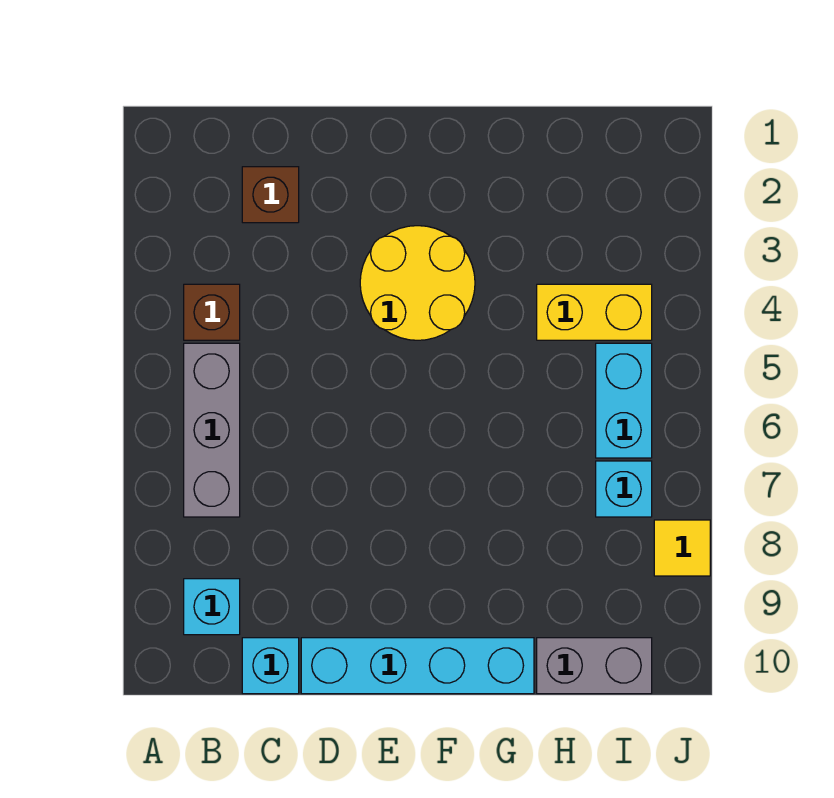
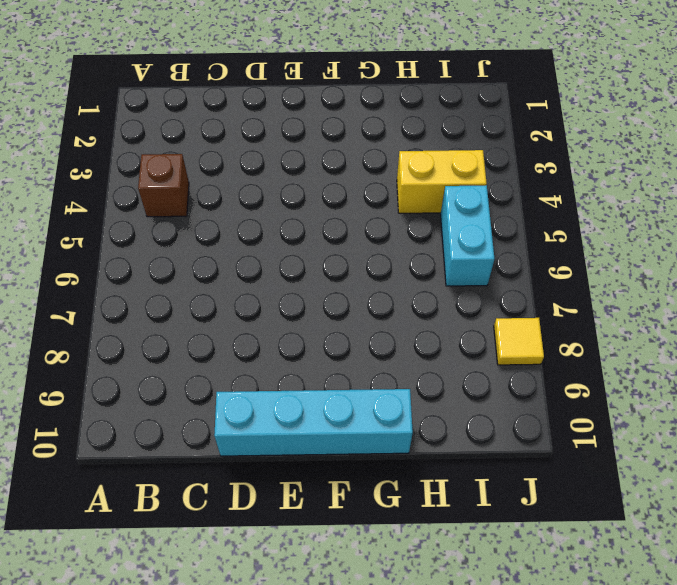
none -> grey brick B5:B7 level 1
none -> cyan brick B9 level 1
none -> brown brick C2 level 1

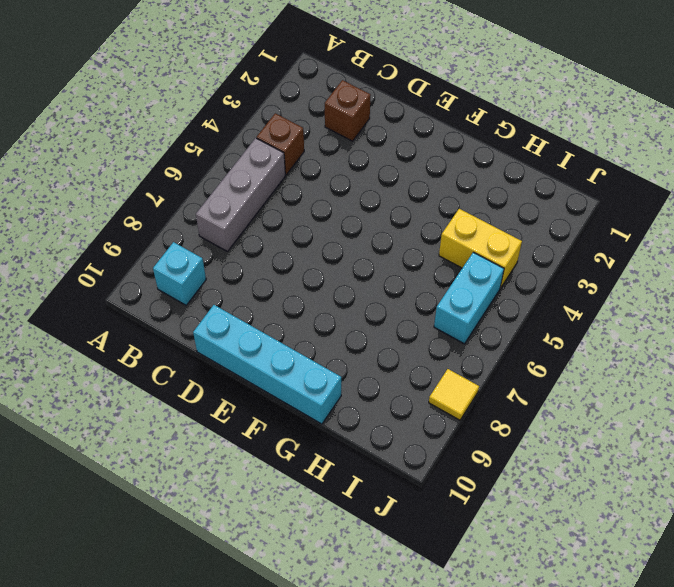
none -> cyan brick C10 level 1
none -> yellow round brick E3:F4 level 1
none -> grey brick H10:I10 level 1

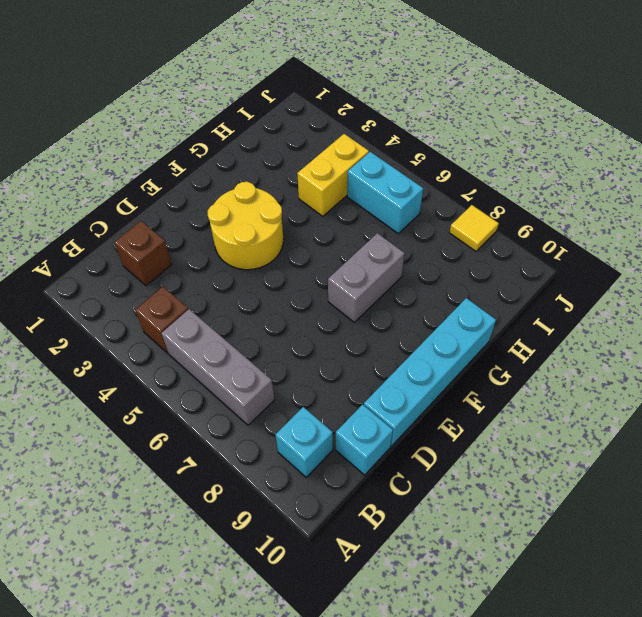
grey brick F7:G7 level 1 -> grey brick H10:I10 level 1
none -> cyan brick I7 level 1

